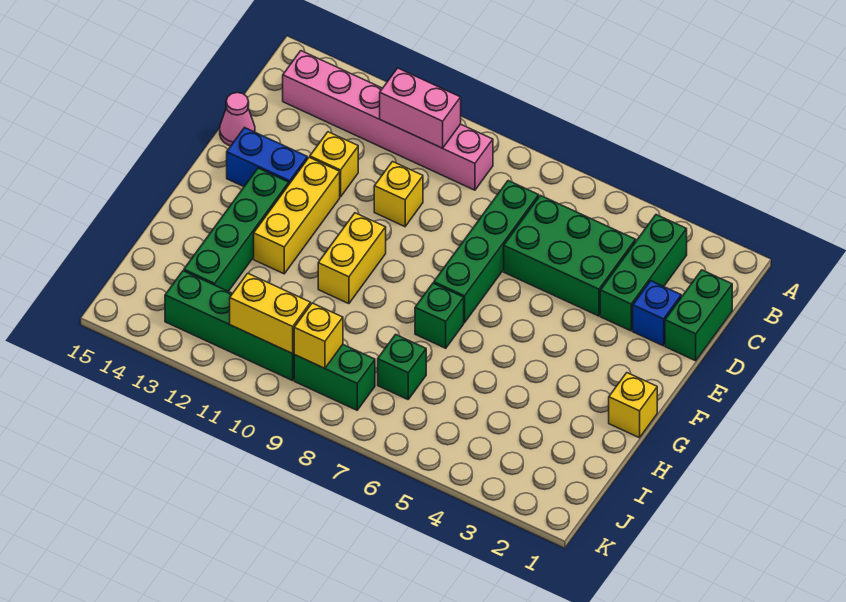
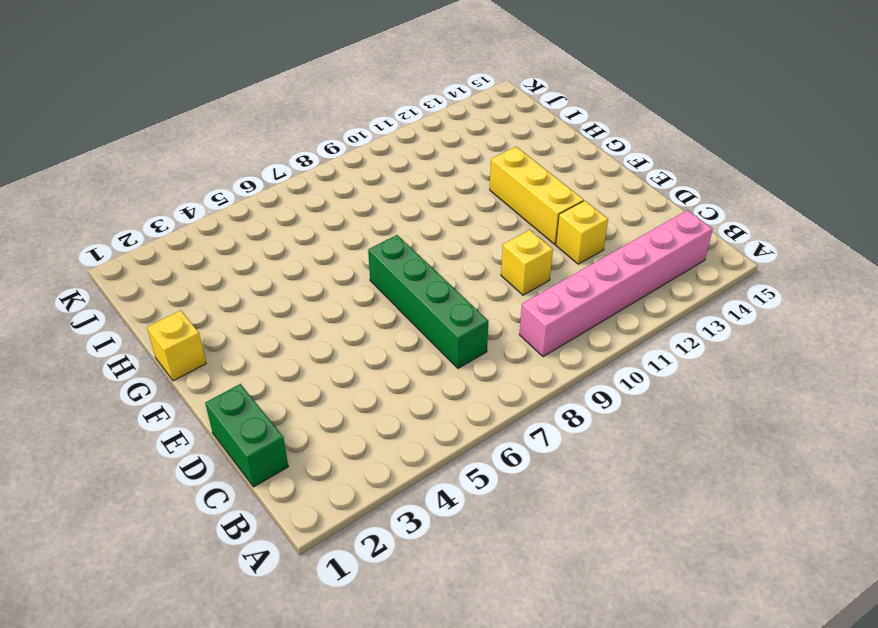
none -> green brick B3:D3 level 1
none -> green brick C4:D6 level 1
none -> blue brick D2 level 1

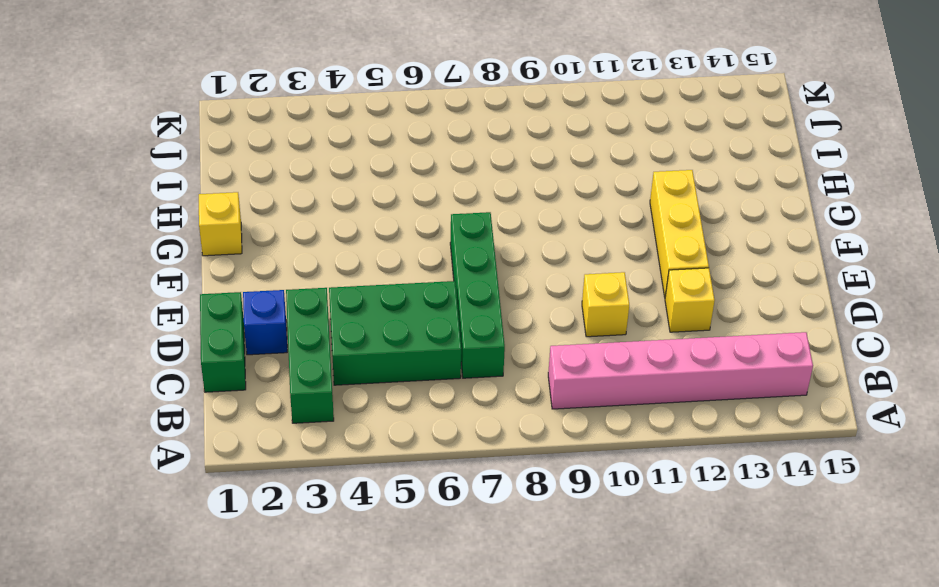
none -> pink cone D15 level 1
none -> blue brick E13:E14 level 1
none -> yellow brick F10:G10 level 1

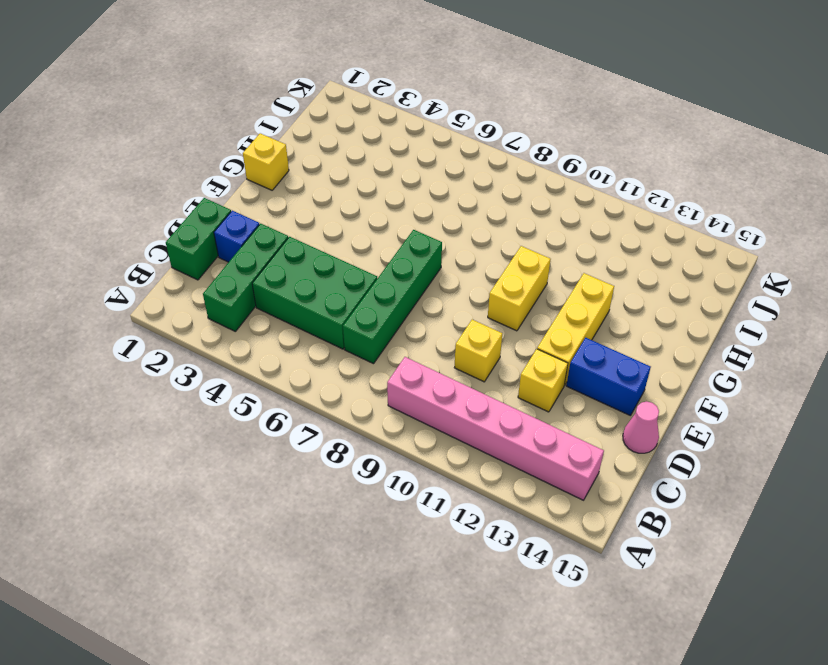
none -> green brick F13:I13 level 1
none -> green brick G7 level 1
none -> green brick I7 level 1

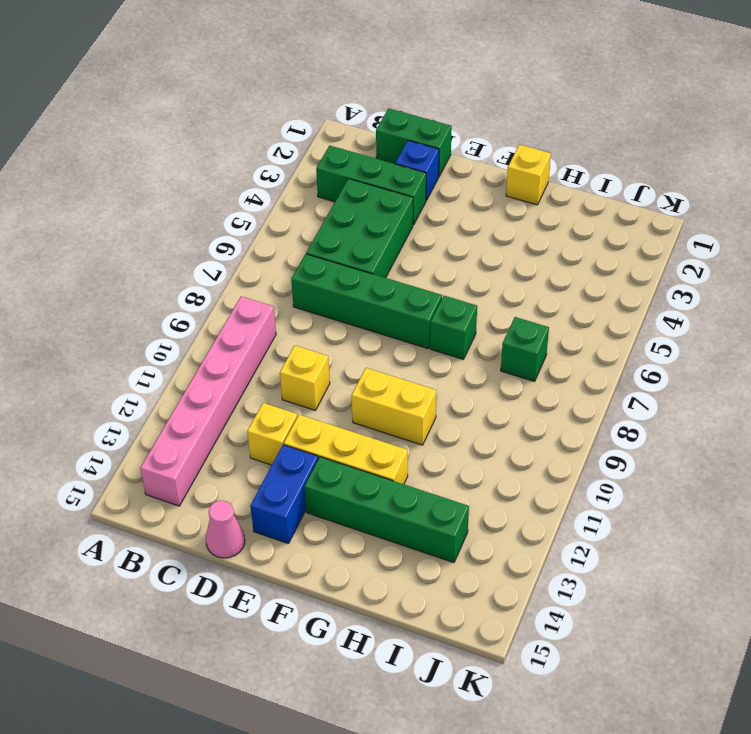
none -> green brick J8:J9 level 1
none -> green brick J10:J13 level 1
none -> pink brick B10:B11 level 2

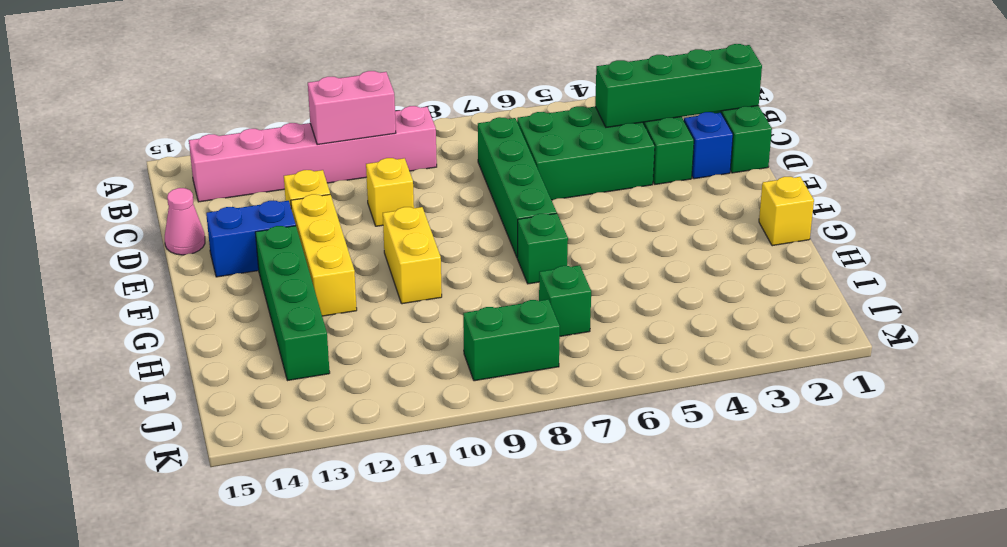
green brick C1:C4 level 2 -> green brick J10:J13 level 1
none -> yellow brick J9 level 2
none -> yellow brick J10:J11 level 2

